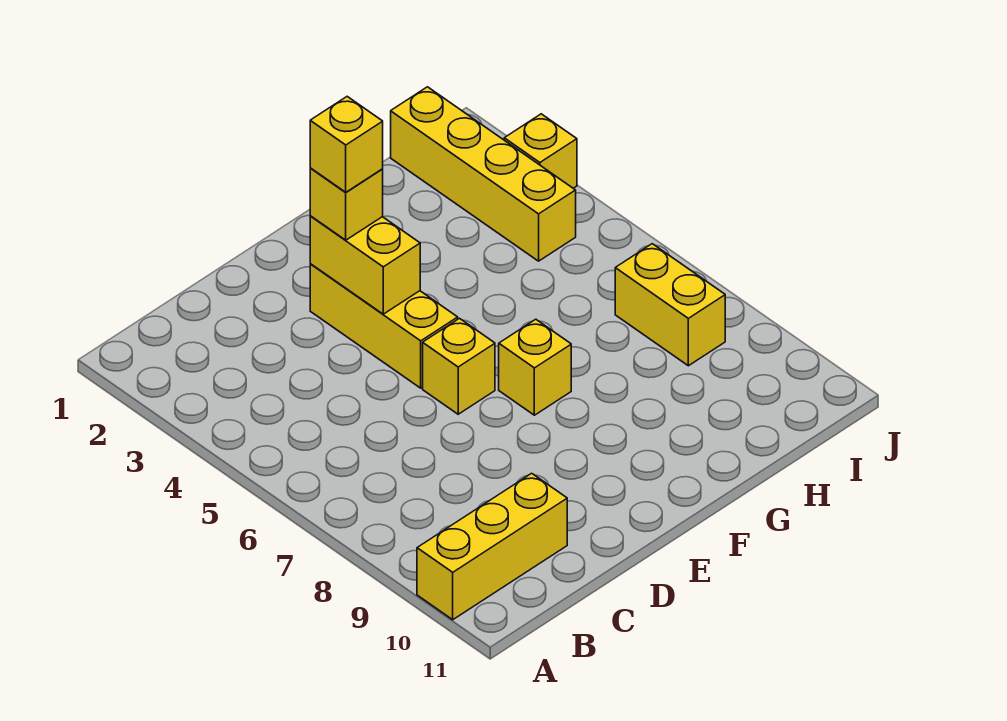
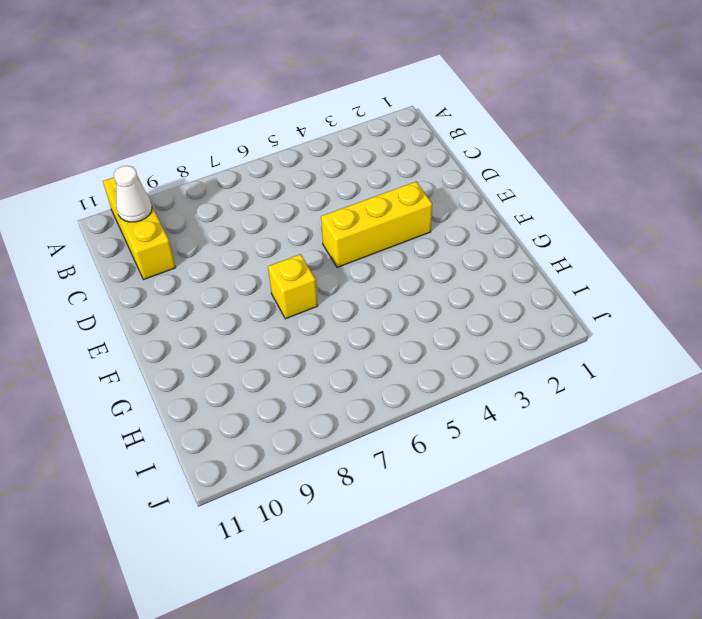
white cone B10 level 2 -> none
none -> yellow brick E6 level 1
none -> yellow brick I1:I4 level 1

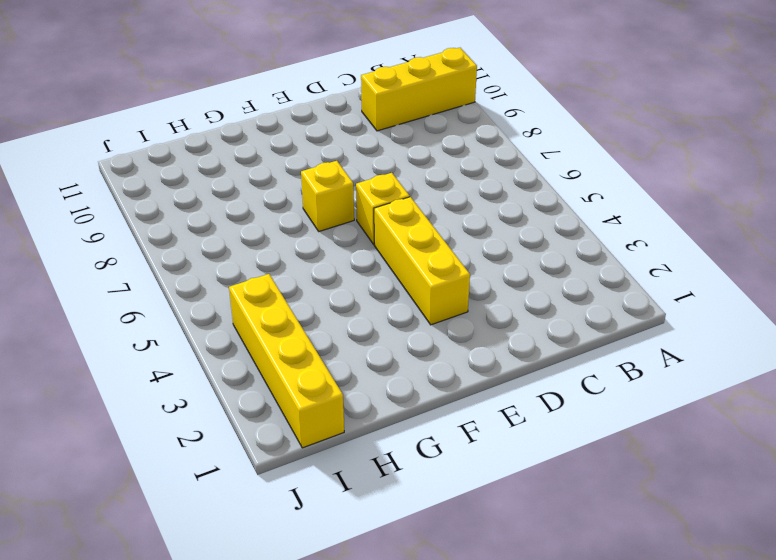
none -> yellow brick I7:I8 level 1
none -> yellow brick J3 level 1

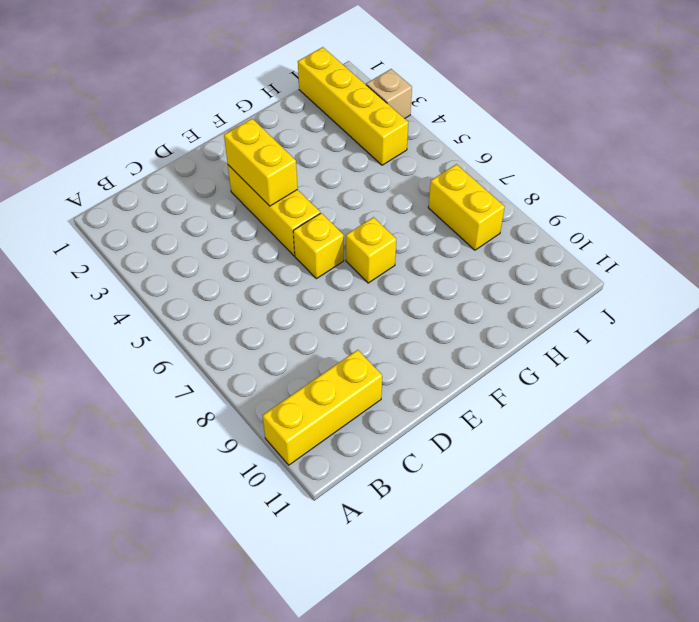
tan brick J3 level 1 -> yellow brick J3 level 1
none -> yellow brick E3 level 3
none -> yellow brick E3 level 4

